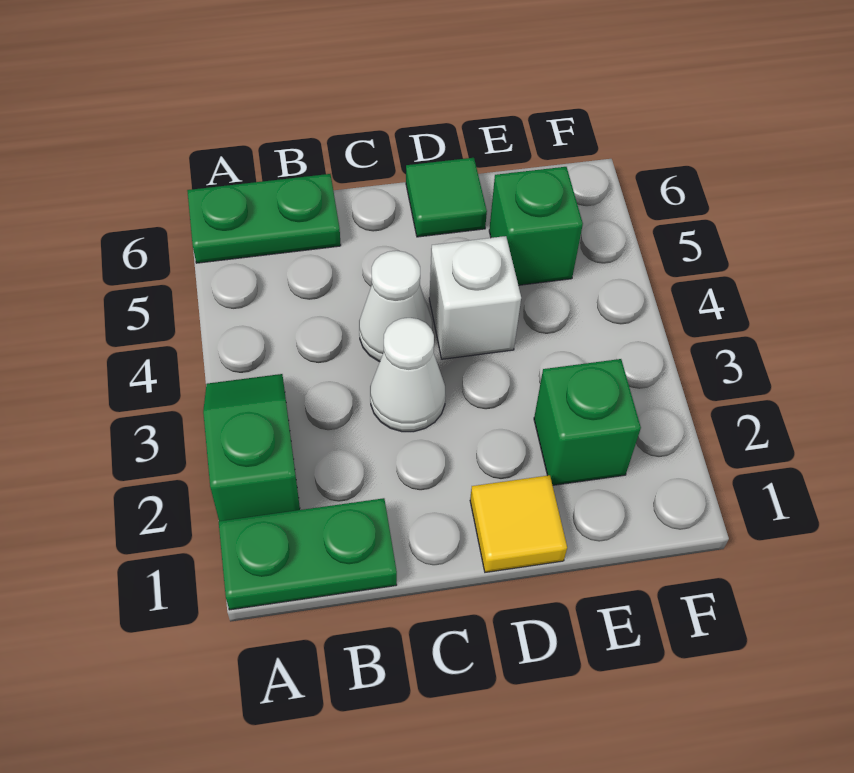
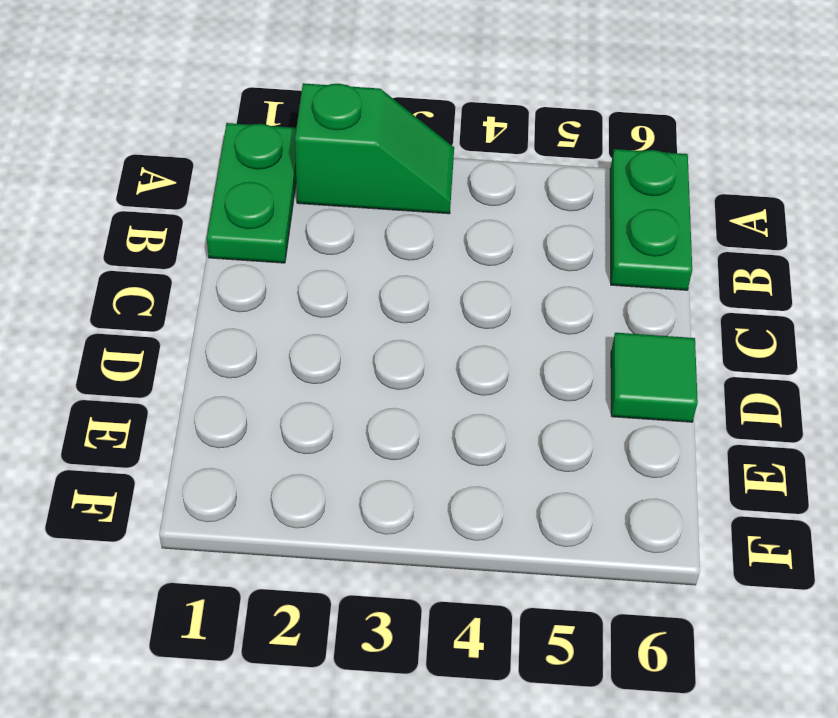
none -> white cone C3 level 1
none -> white cone C4 level 1

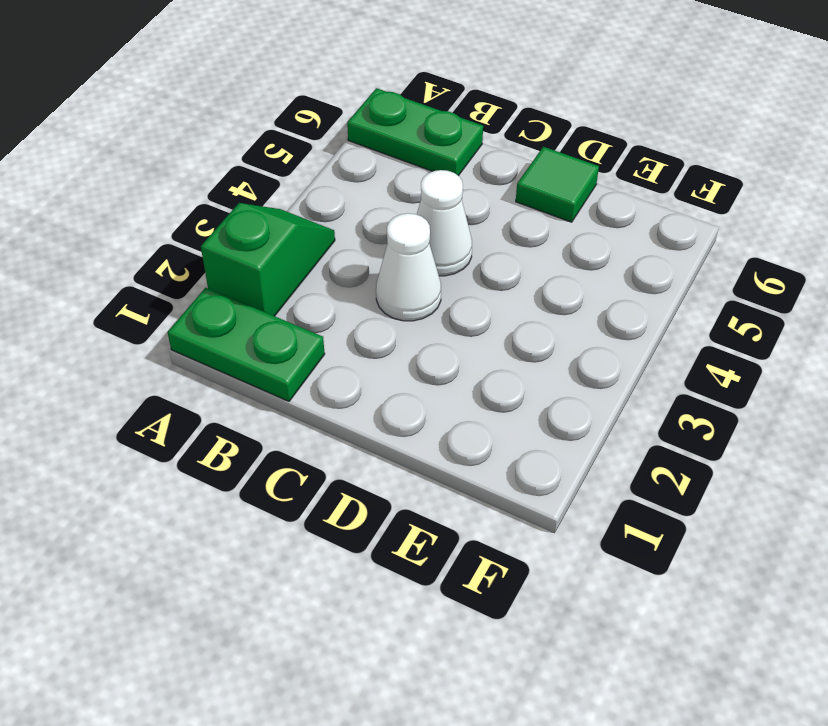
none -> yellow tile D1 level 1
none -> white brick D4 level 1

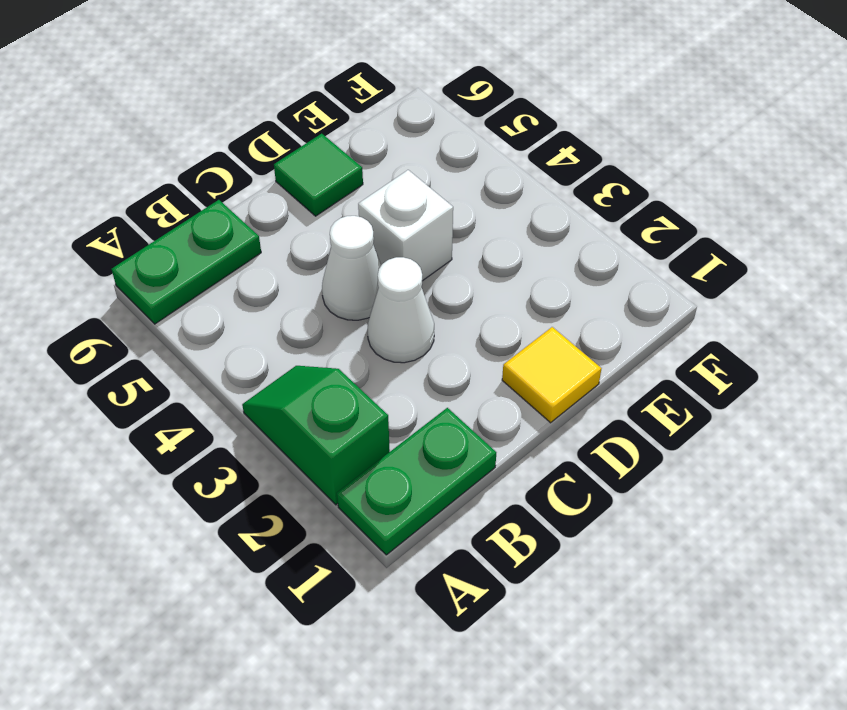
none -> green brick E2 level 1
none -> green brick E5 level 1

